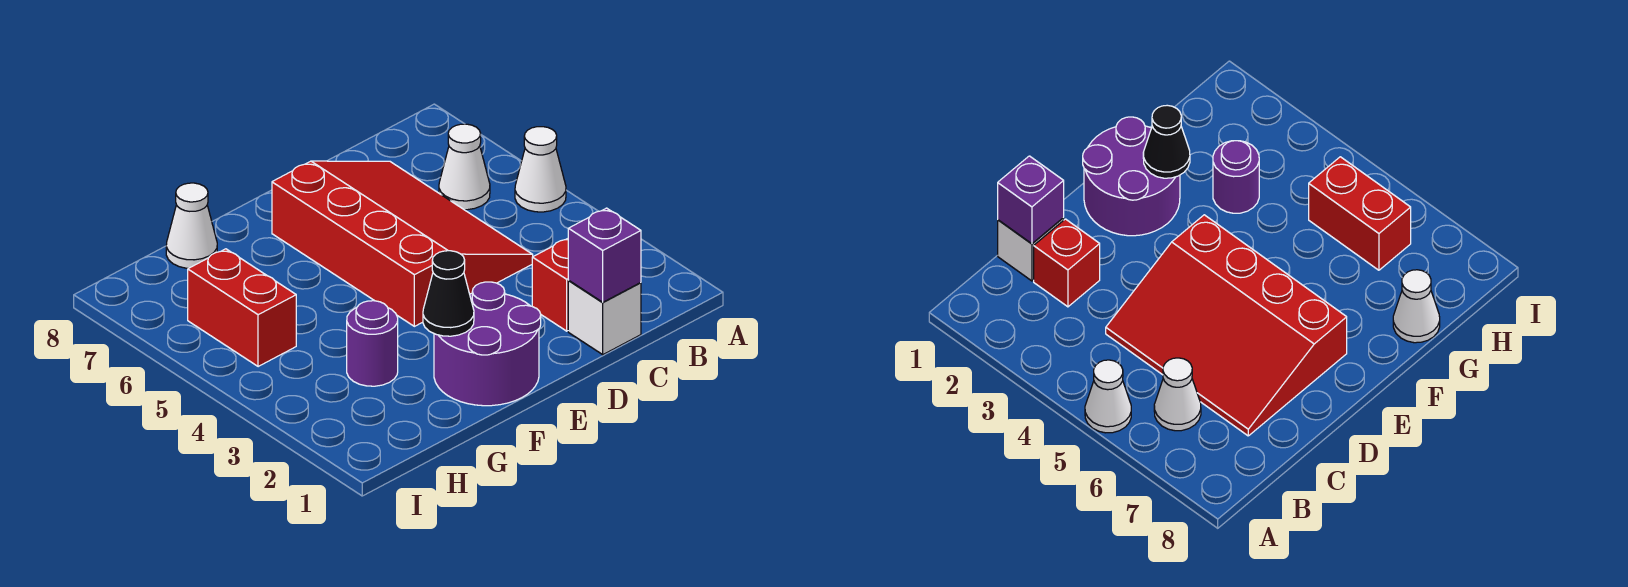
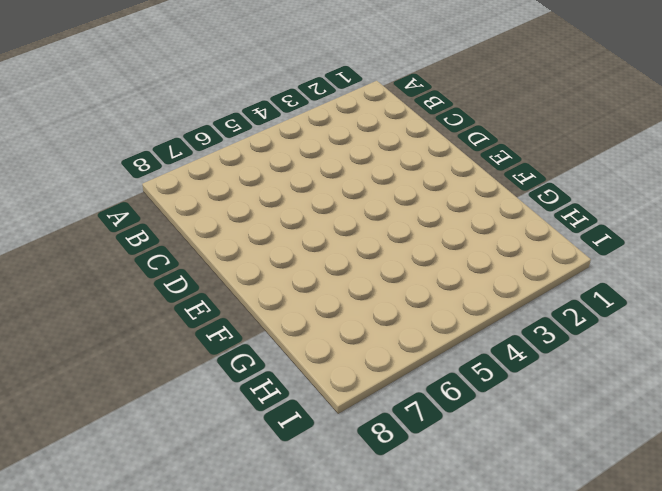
none -> white cone A5 level 1
none -> white cone B6 level 1

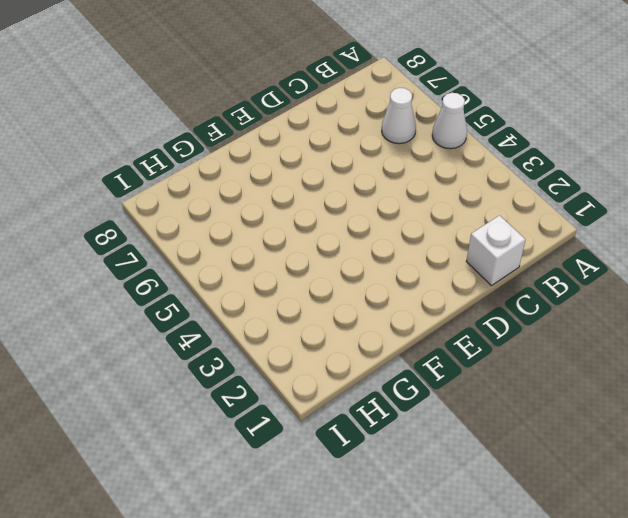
none -> red brick C2 level 1
none -> red slope C4:E7 level 1 top E

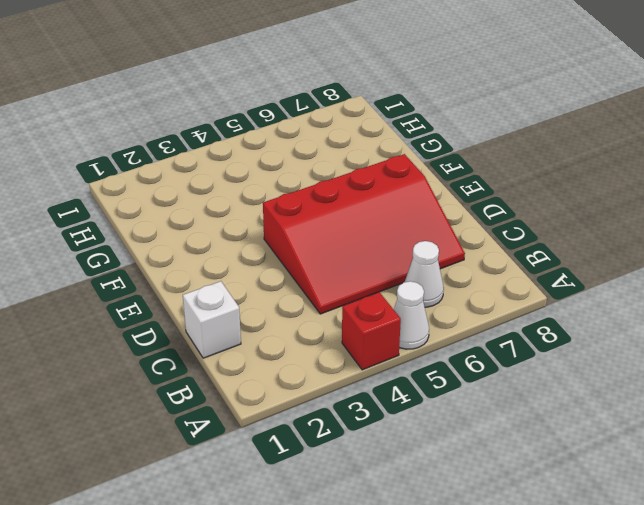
red brick A4 level 1 -> red brick C2 level 1
none -> purple round brick E1:F2 level 1
none -> purple round brick G3 level 1

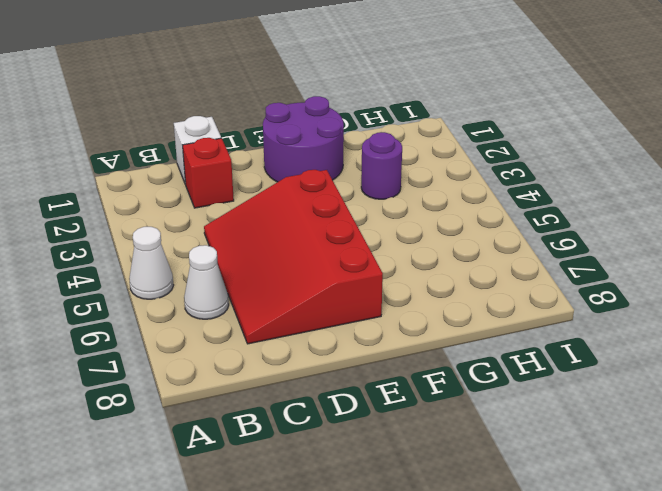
none -> white cone G8 level 1
none -> red brick H5:H6 level 1

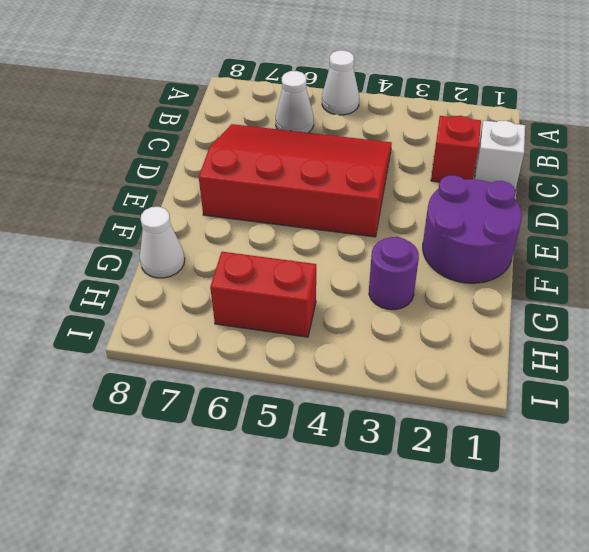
none -> purple brick C1 level 2
none -> black cone F2 level 2

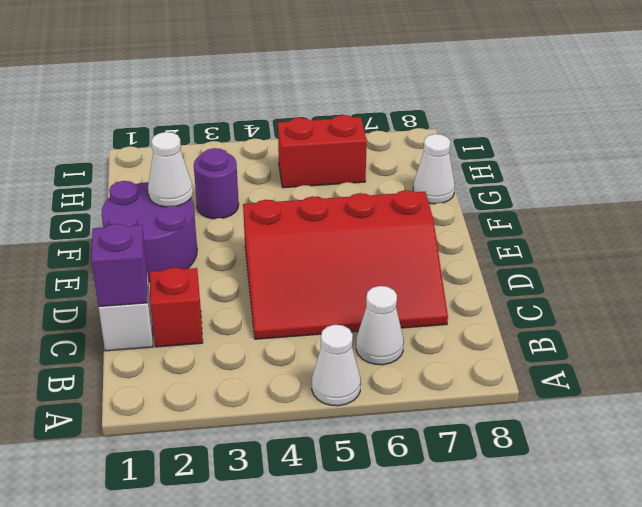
white cone F2 level 2 -> black cone F2 level 2

